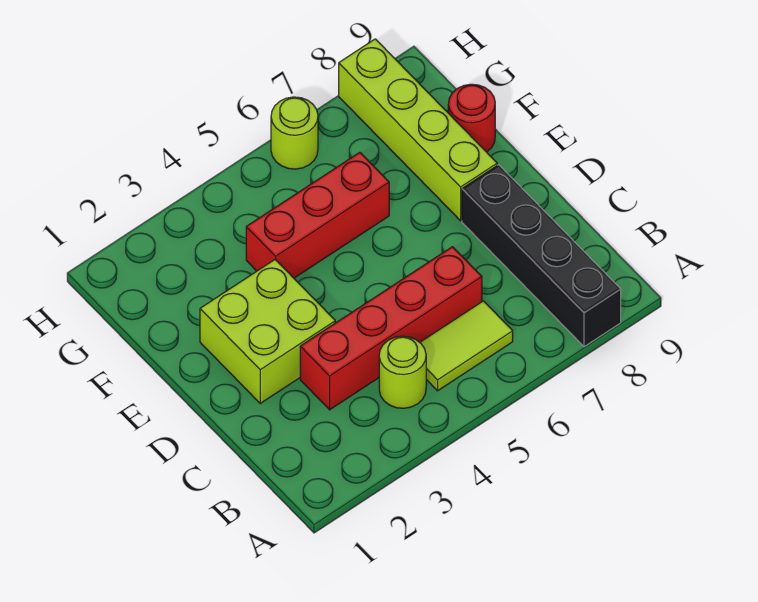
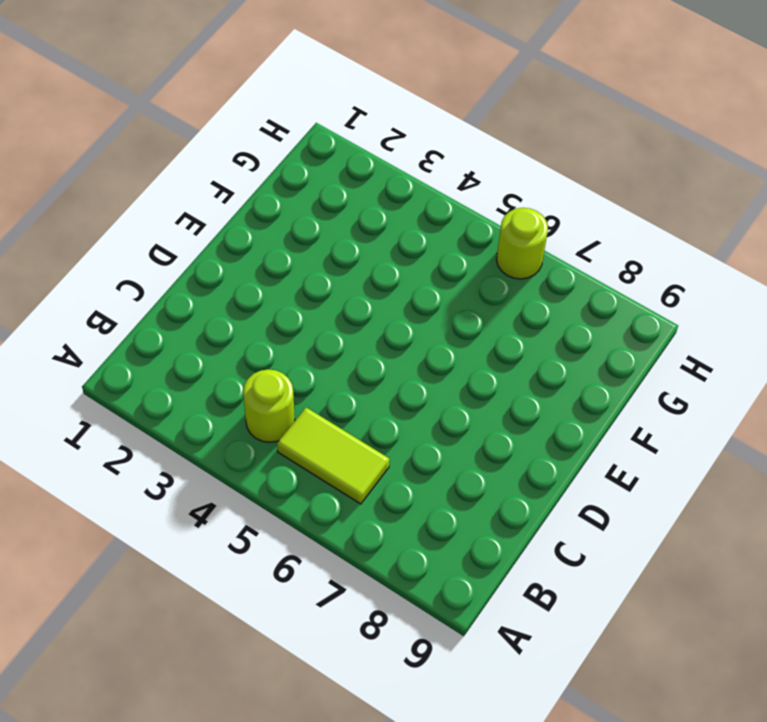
none -> black brick A8:D8 level 1
none -> red brick C3:C6 level 1

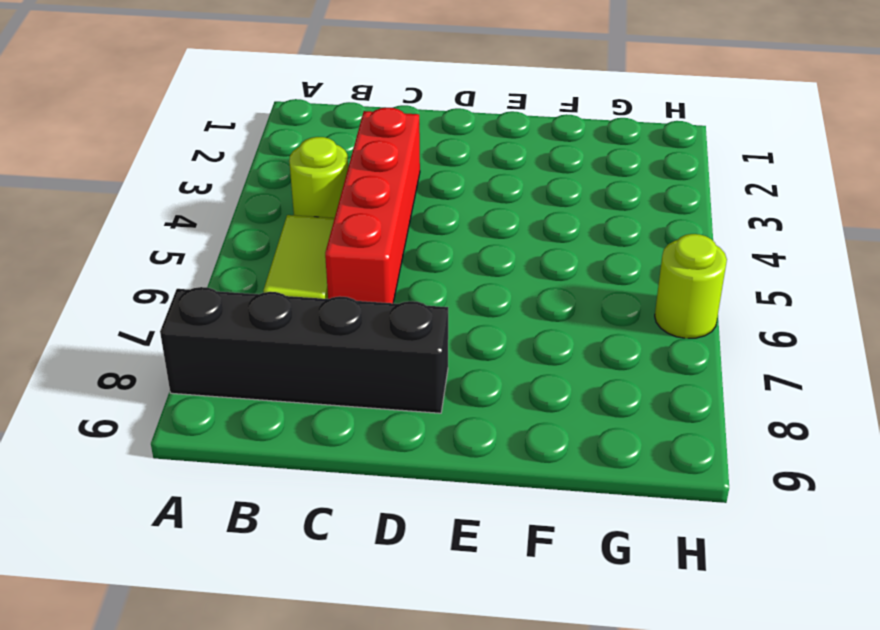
none -> lime brick D2:E3 level 1
none -> lime brick E8:H8 level 1

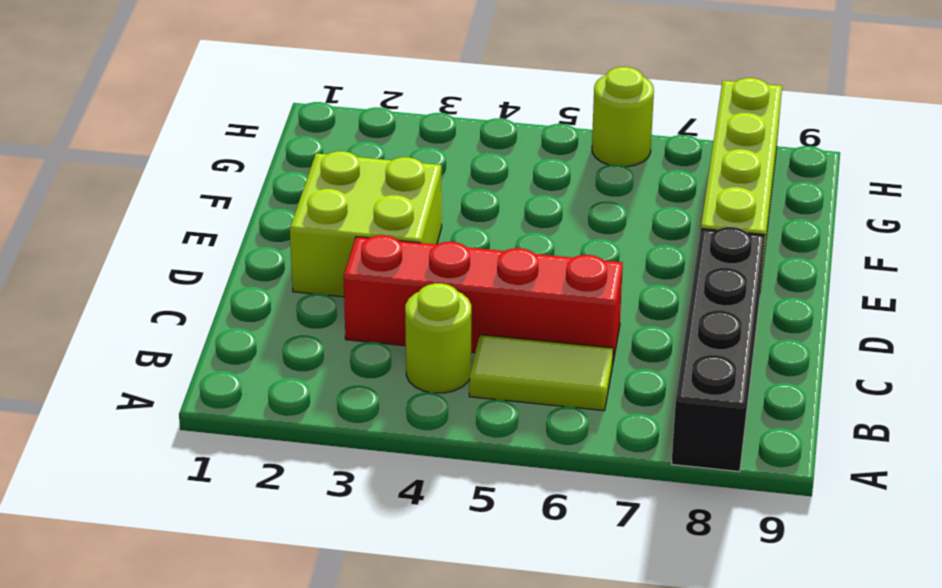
none -> red brick F4:F6 level 1
none -> red round brick F9 level 1

